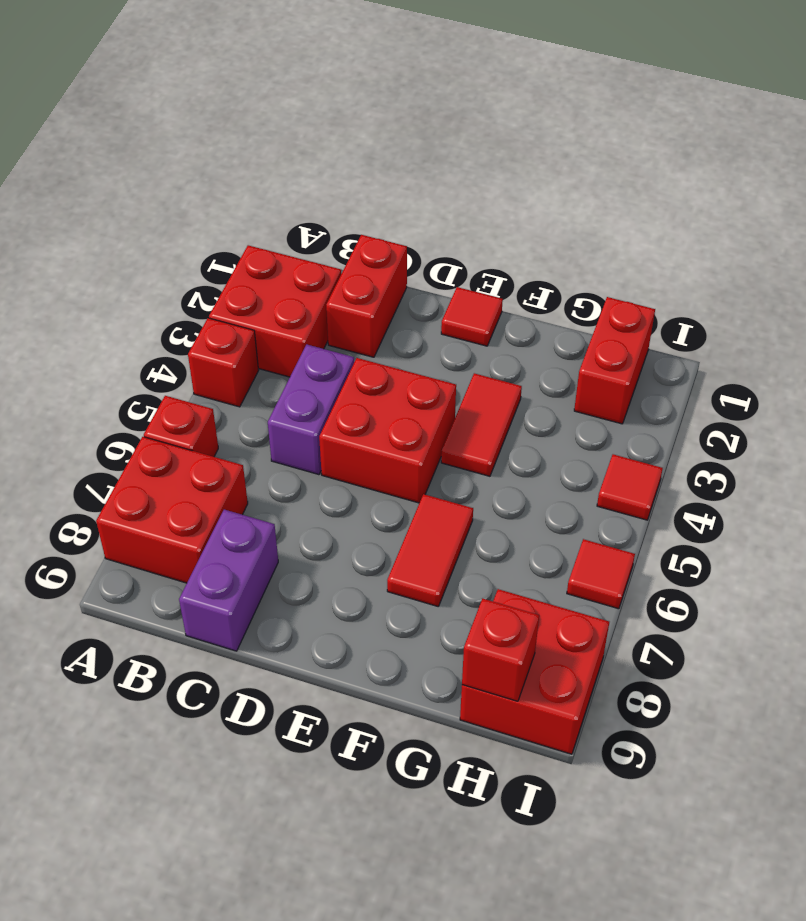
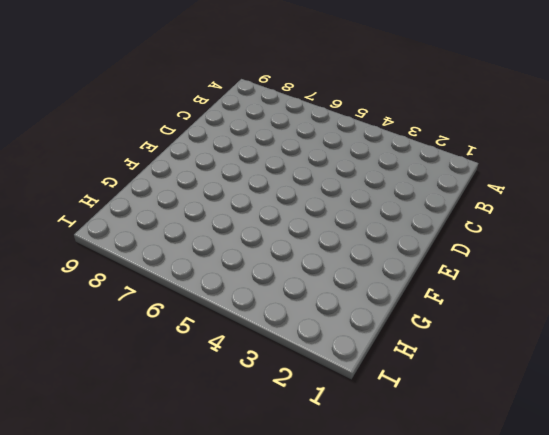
none -> red brick A2:B3 level 1
none -> red brick A4 level 1
none -> red brick A6 level 1

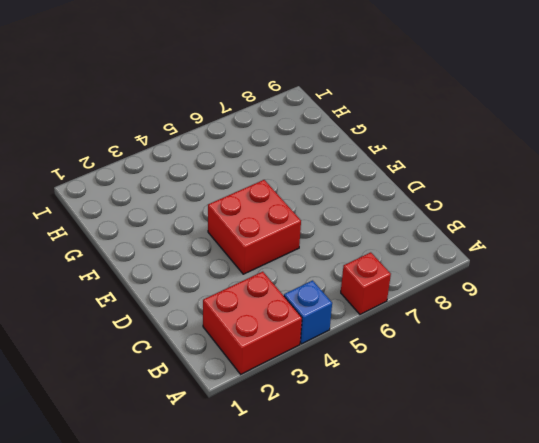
blue brick A4 level 1 -> red brick A4 level 1
none -> red brick A7:B8 level 1
none -> red brick C1:C2 level 1
none -> purple brick C4:C5 level 1

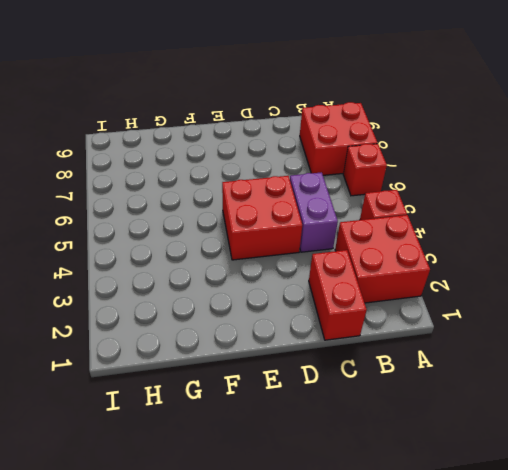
none -> purple brick C8:C9 level 1
none -> red tile E1 level 1
none -> red tile F3:F4 level 1

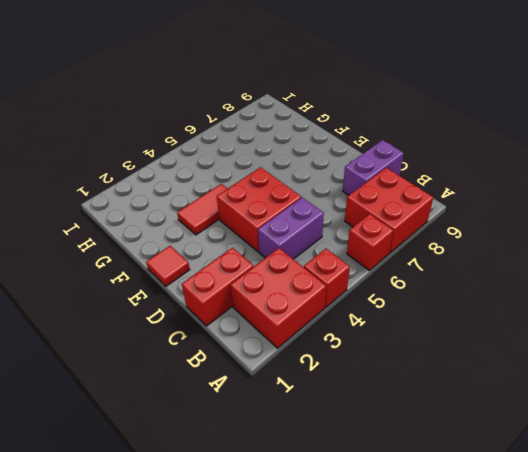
none -> red tile F6:F7 level 1
none -> red brick H1:H2 level 1
none -> red brick H8:I9 level 1

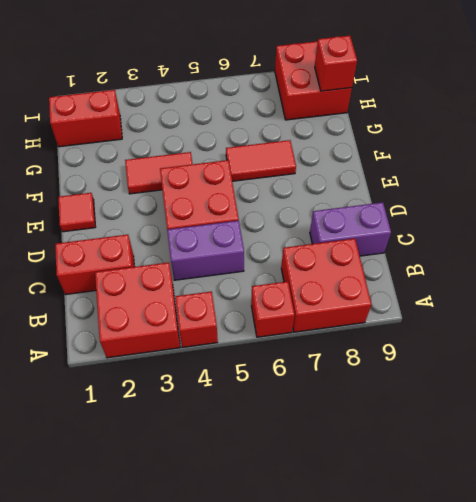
none -> red tile I4 level 1
none -> red tile I6 level 1

